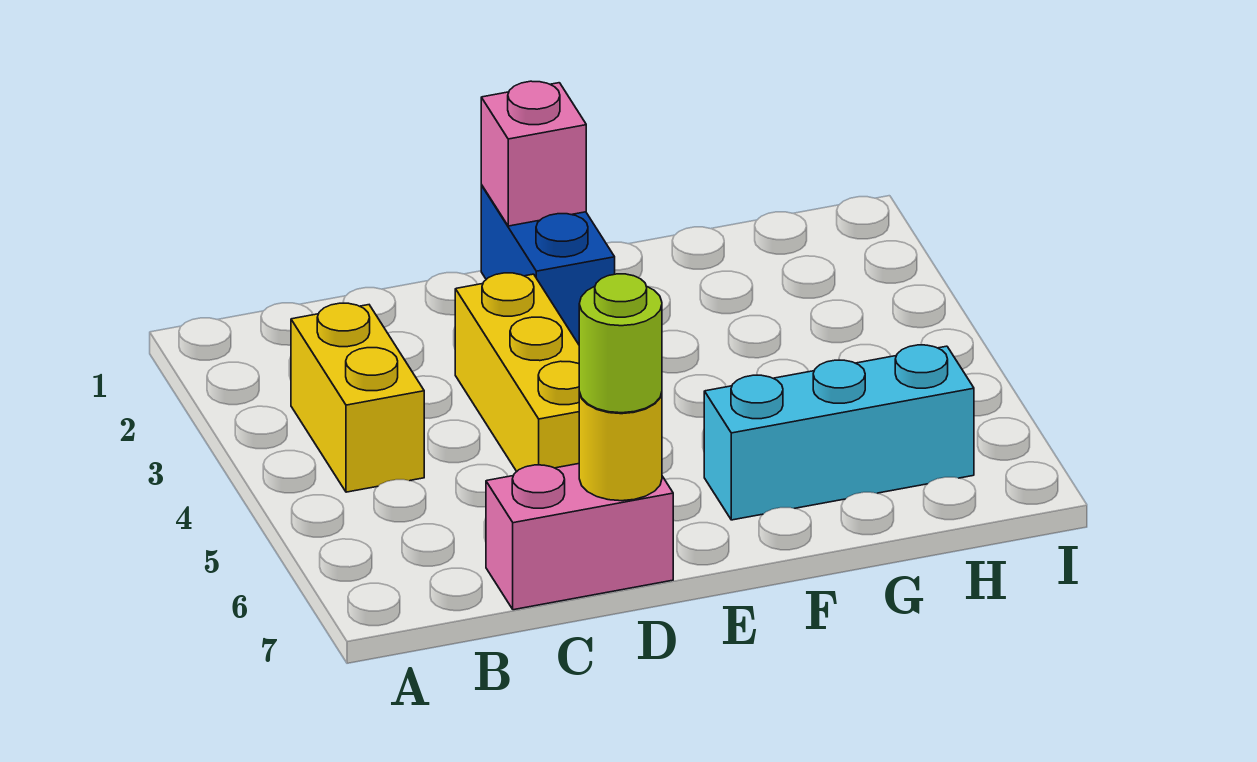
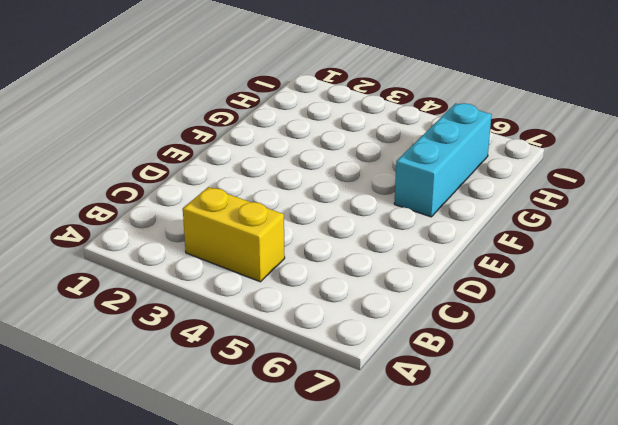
none -> pink brick C7:D7 level 1
none -> yellow brick D3:D5 level 1

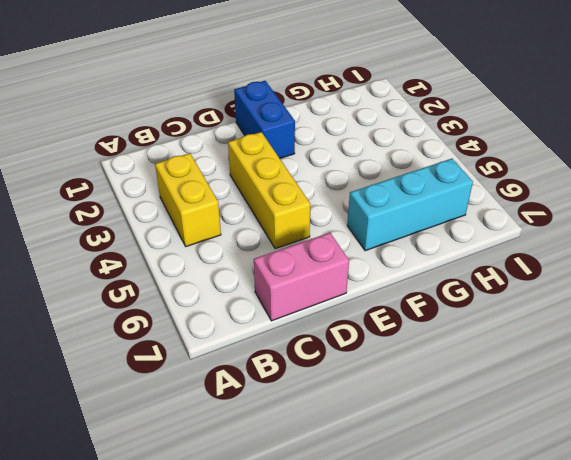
none -> yellow round brick D7 level 2
none -> pink brick E1 level 2

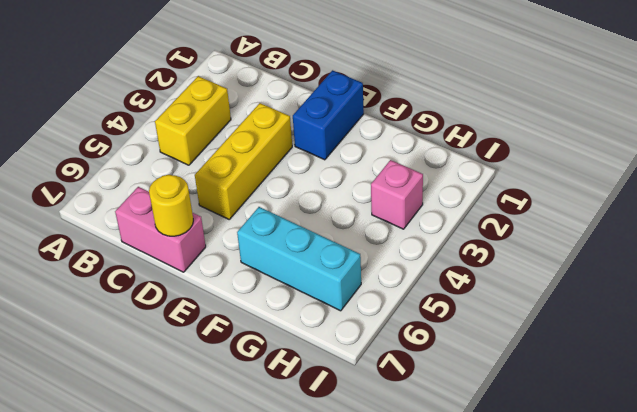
pink brick H3 level 1 -> pink brick E1 level 2
none -> lime round brick D7 level 3

